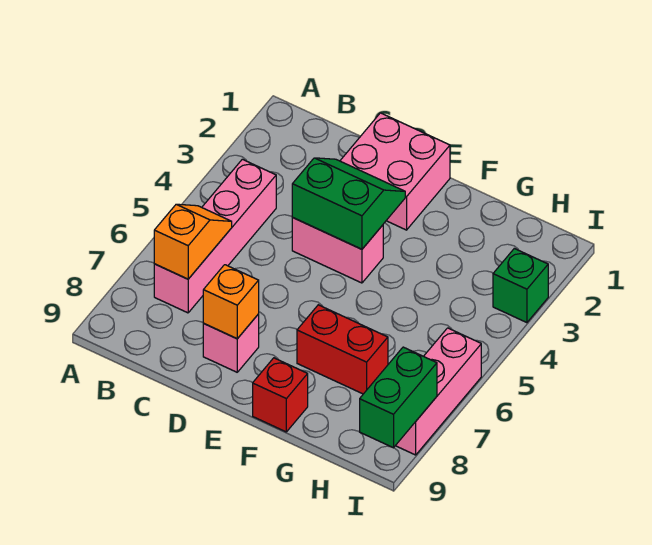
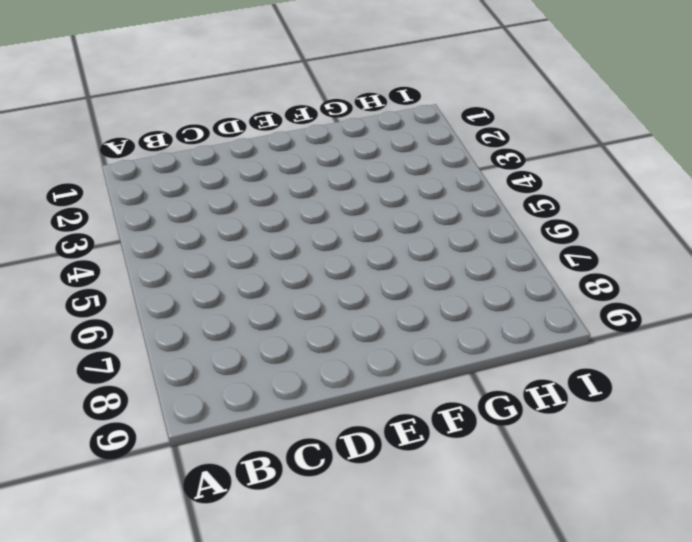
none -> pink brick B4:B7 level 1
none -> pink brick D1:E2 level 1
none -> pink brick D4:E4 level 1

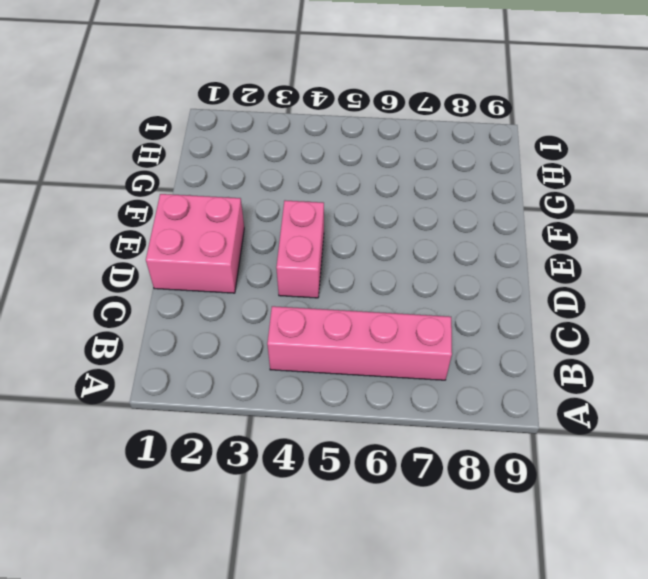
none -> pink brick D8 level 1
none -> red brick F7:G7 level 1
none -> red brick F9 level 1

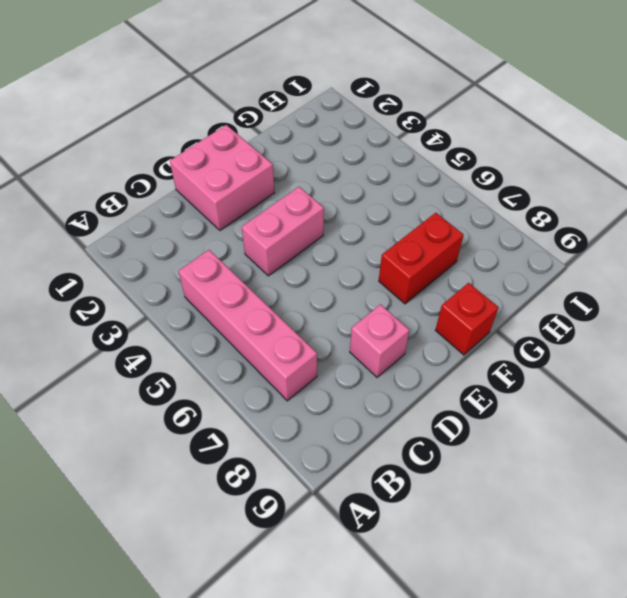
none -> green brick I3 level 1
none -> pink brick I6:I8 level 1
none -> orange slope B6:B7 level 2 top 7

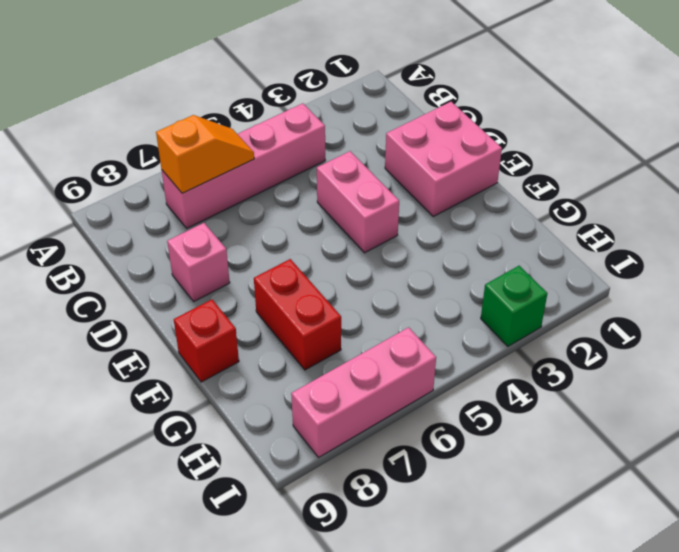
none -> green slope D3:E4 level 2 top 4
none -> orange brick D8 level 2
none -> green brick I8:I9 level 2

